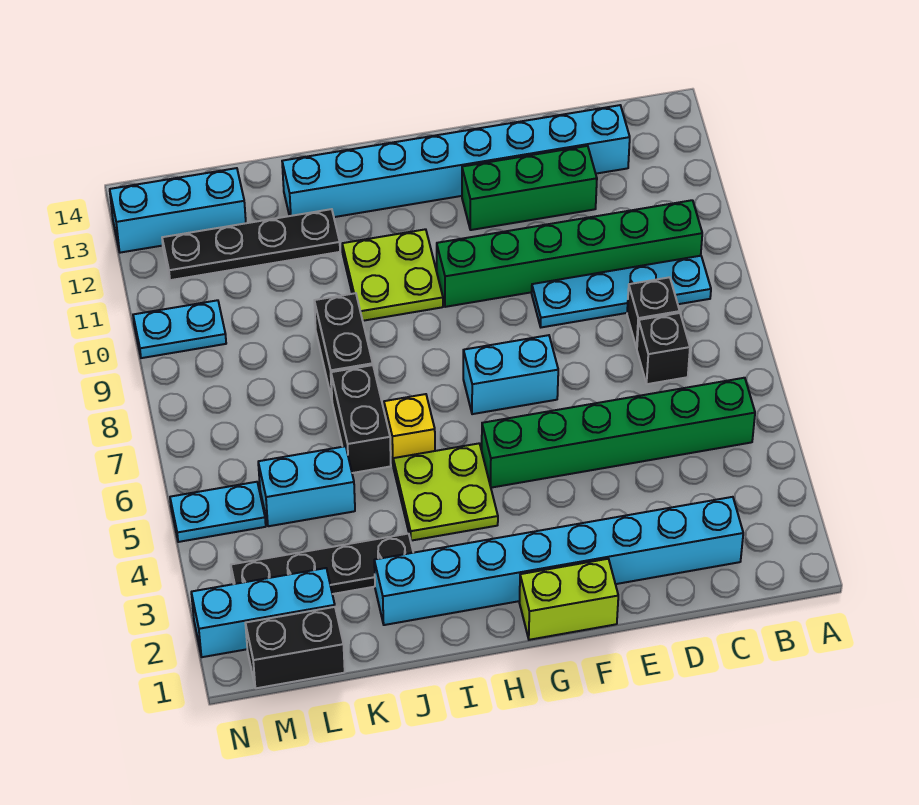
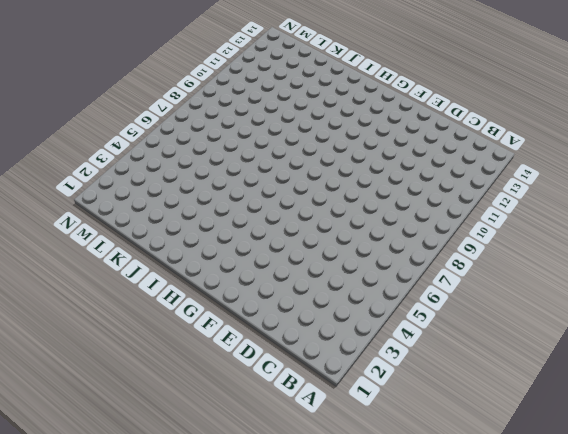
none -> green brick B5:G5 level 1
none -> cyan plate B9:E9 level 1
none -> green brick B10:G10 level 1

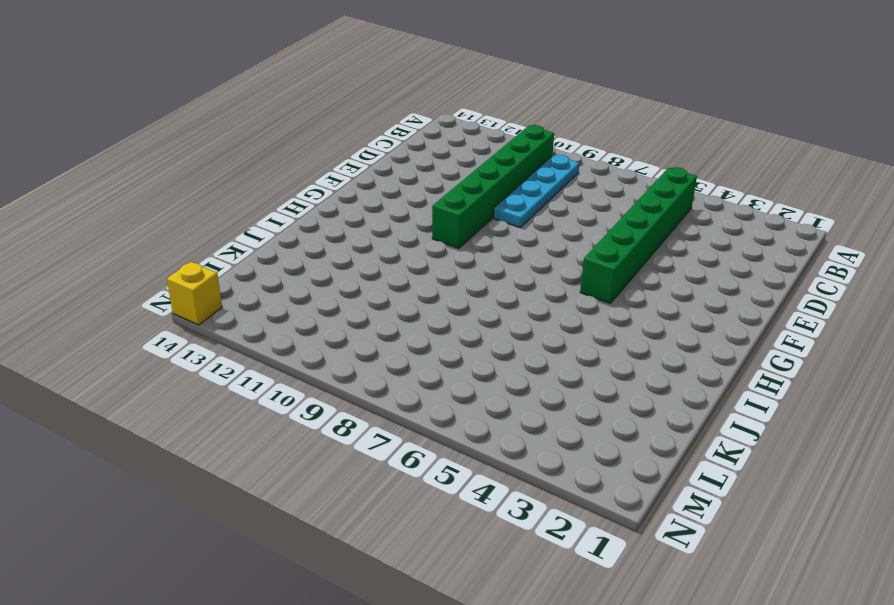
yellow brick N14 level 1 -> yellow brick I6 level 1
none -> cyan brick C2:J2 level 1
none -> black brick C7 level 1
none -> black brick C8 level 1

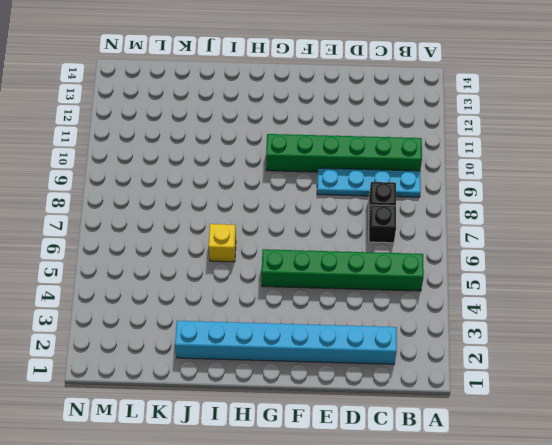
none -> cyan brick C13:J13 level 1
none -> green brick D12:F12 level 1
none -> lime brick F1:G1 level 1

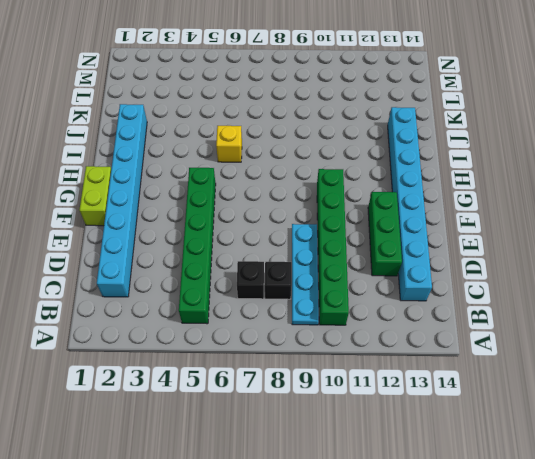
none -> cyan brick F7:G7 level 1
none -> lime plate H4:I5 level 1
none -> lime plate H10:I11 level 1

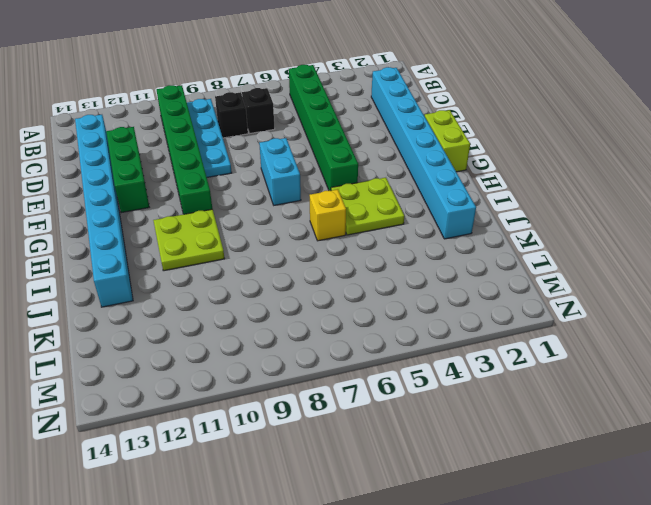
none -> black plate J3:M3 level 1
none -> black brick J6:J7 level 1
none -> black brick J8:J9 level 1

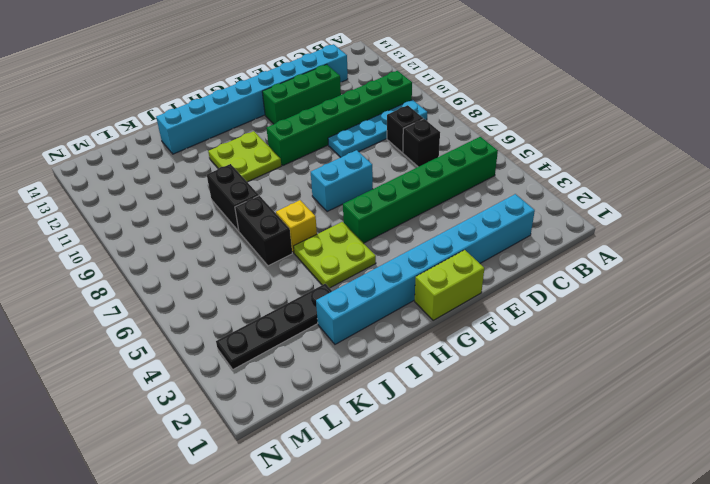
none -> black plate J12:M12 level 1
none -> cyan brick K5:L5 level 1
none -> black brick L1:M1 level 1

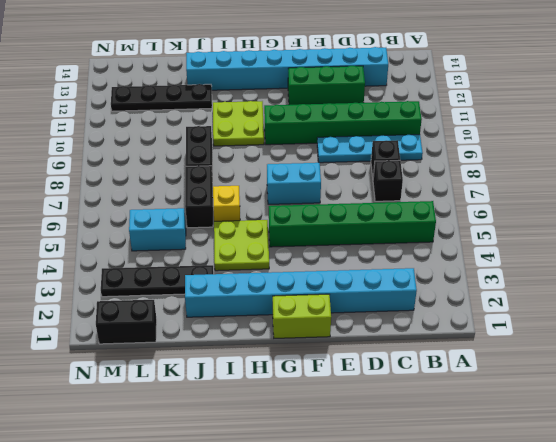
none -> cyan brick L2:N2 level 1
none -> cyan brick L13:N13 level 1
none -> cyan plate M5:N5 level 1

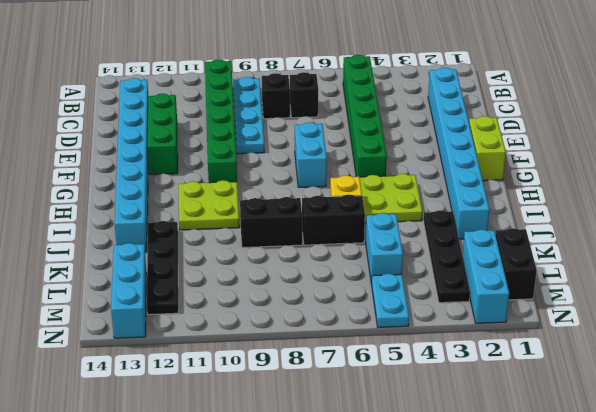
none -> cyan plate M10:N10 level 1

